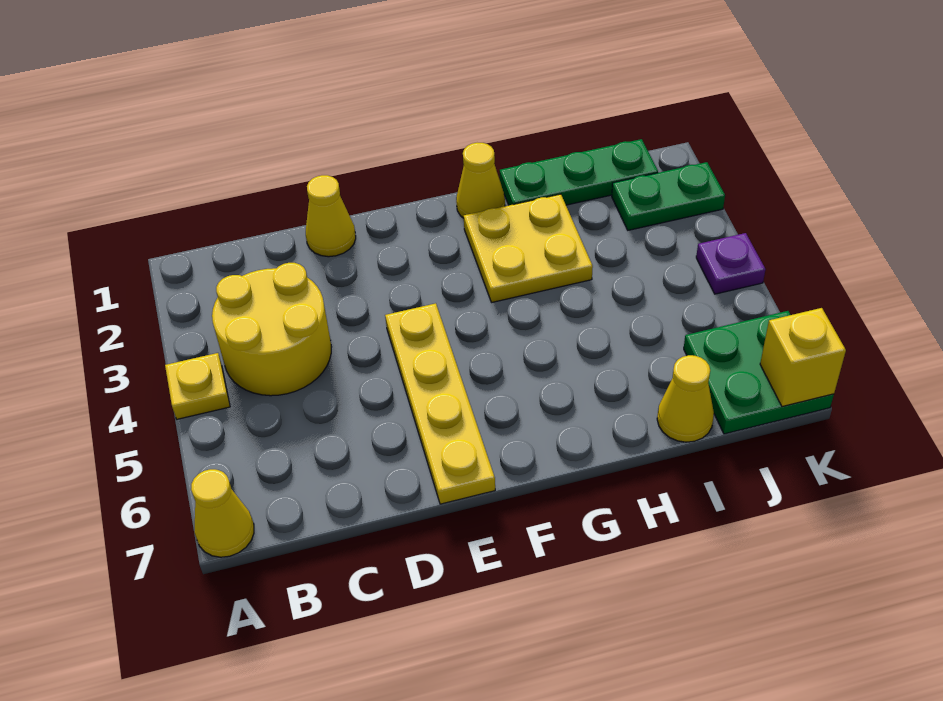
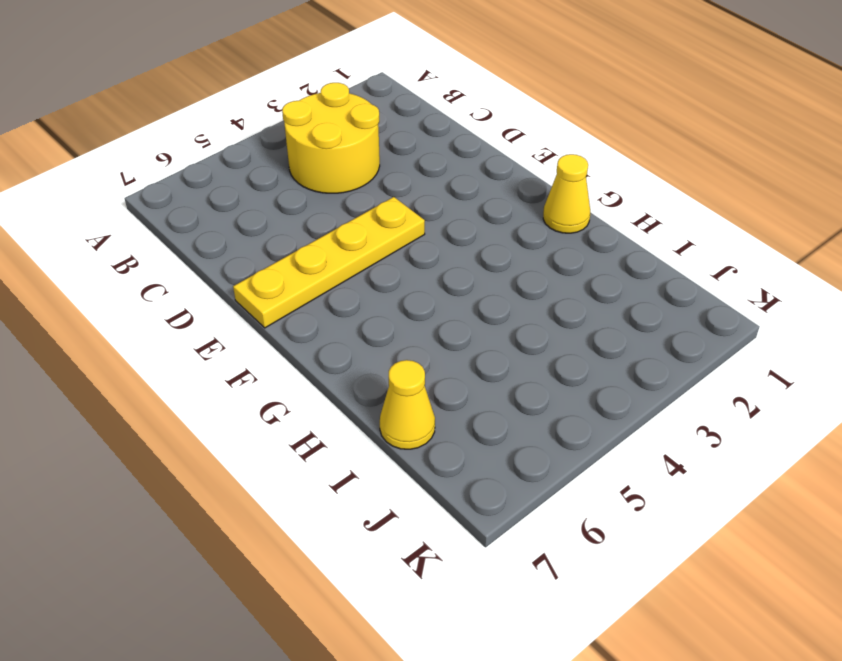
none -> yellow plate A4 level 1
none -> yellow cone A7 level 1
none -> yellow cone D1 level 1

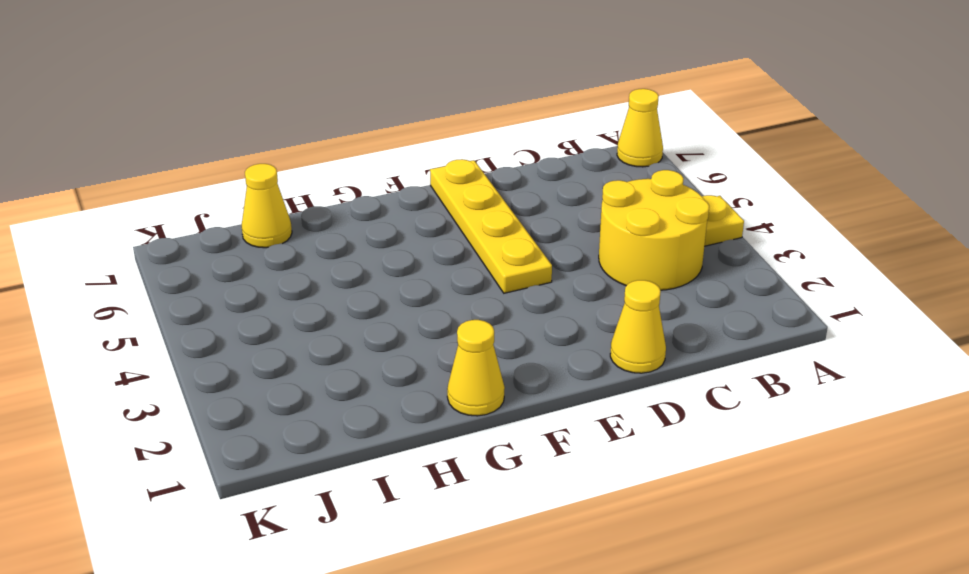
none -> yellow plate G2:H3 level 1
none -> green plate H1:J1 level 1
none -> green plate J2:K2 level 1

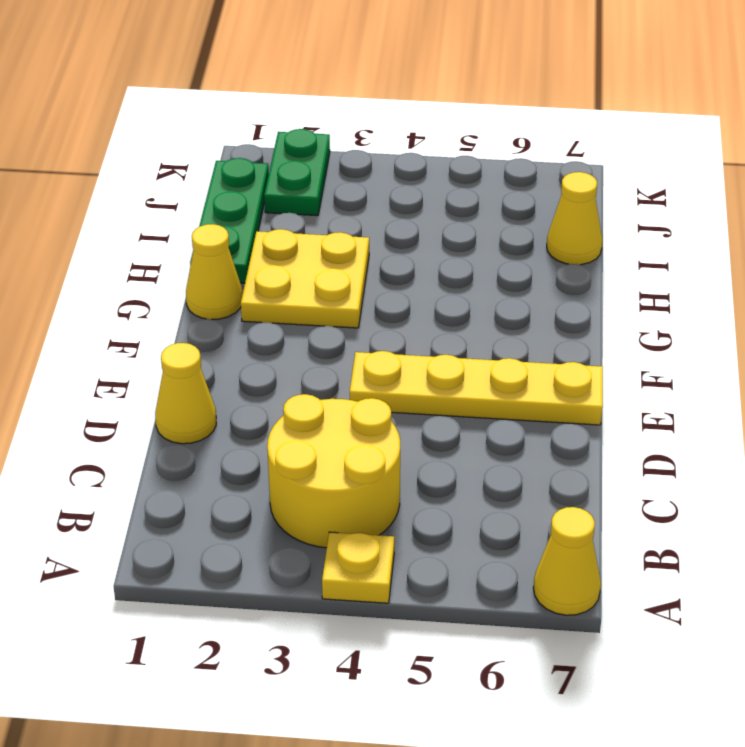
none -> green plate J6:K7 level 1
none -> purple plate K4 level 1
none -> yellow brick K7 level 2

